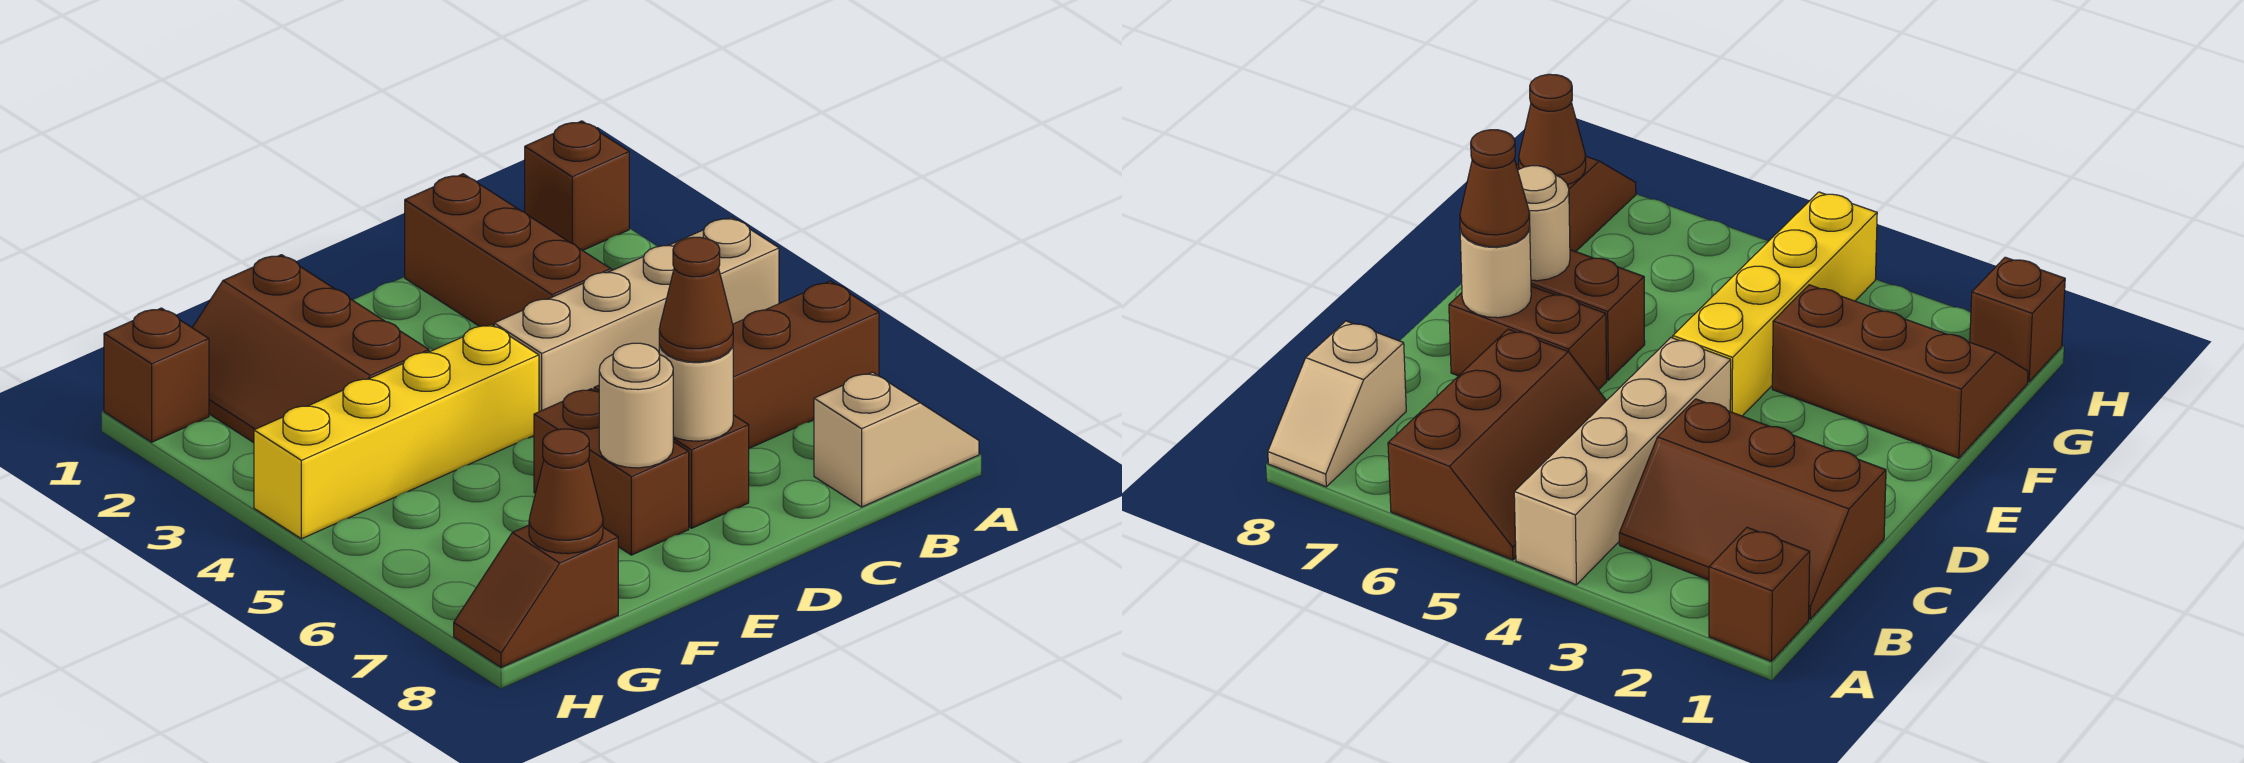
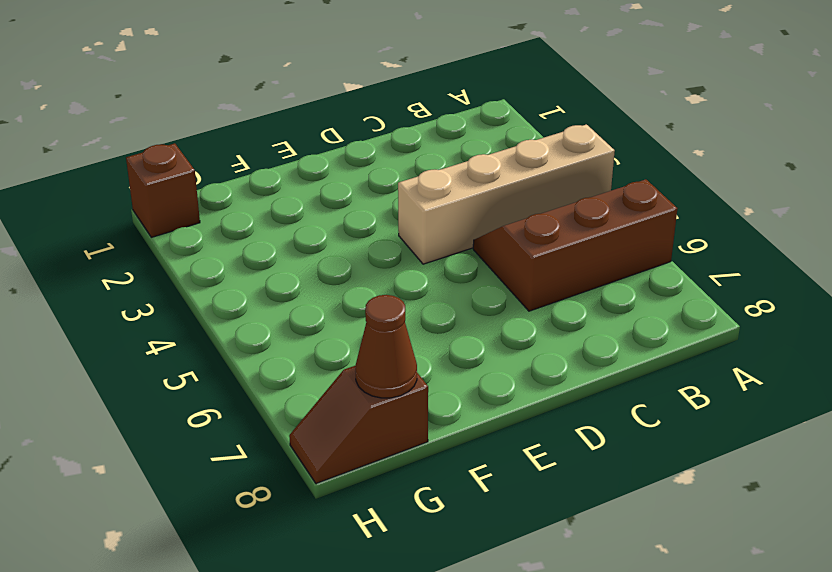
none -> brown brick A1 level 1
none -> tan slope A8:B8 level 1 top B
none -> brown slope B1:C3 level 1 top C

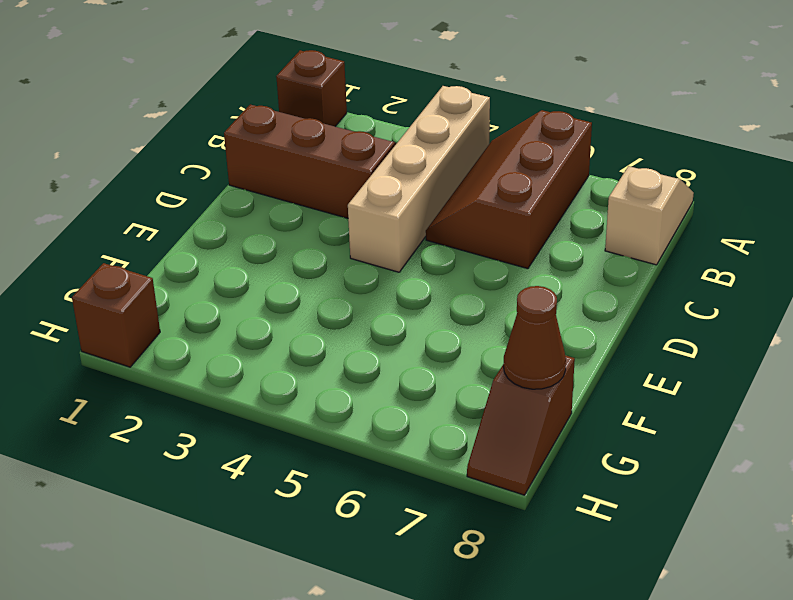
none -> brown brick D6:D7 level 1
none -> yellow brick E4:H4 level 1
none -> brown brick E6:E7 level 1

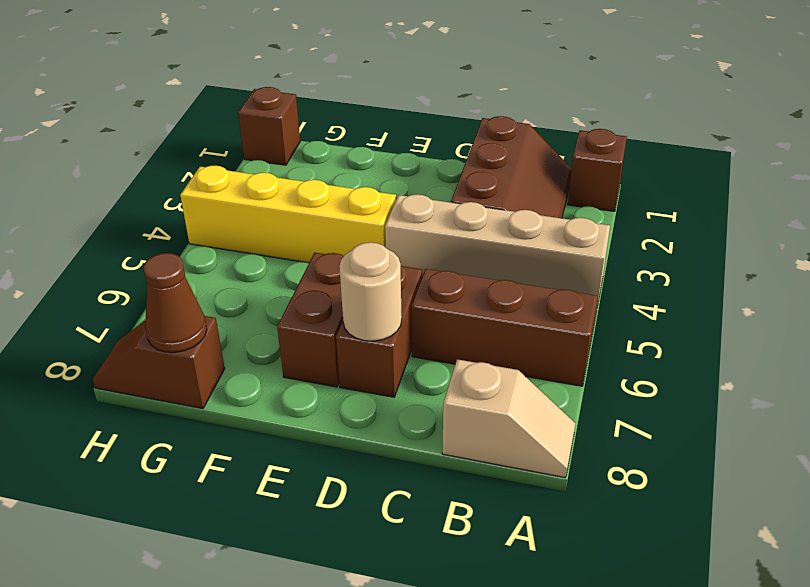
none -> brown slope F1:G3 level 1 top F
none -> tan round brick E7 level 2
none -> brown cone D7 level 3

